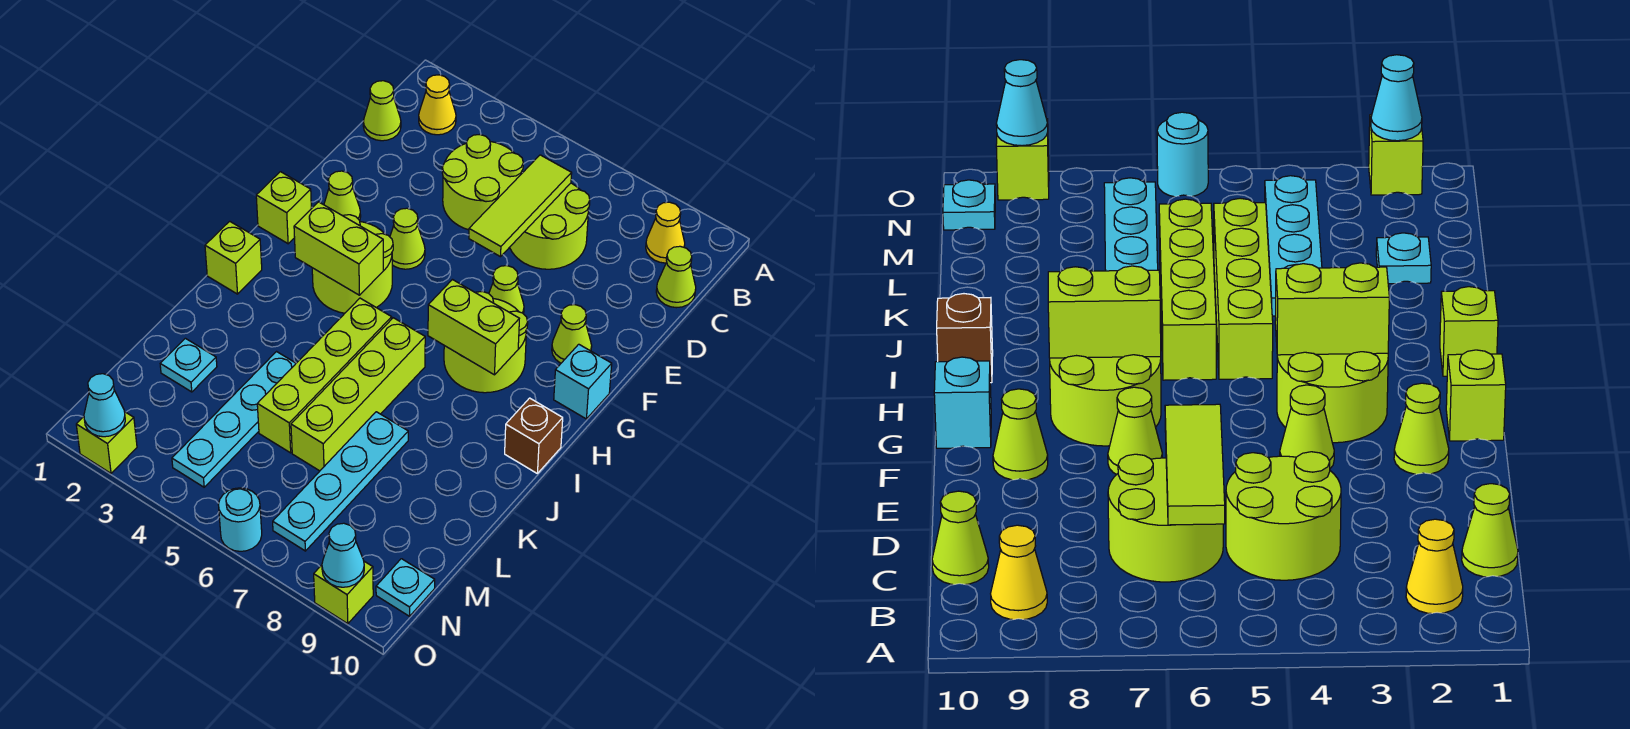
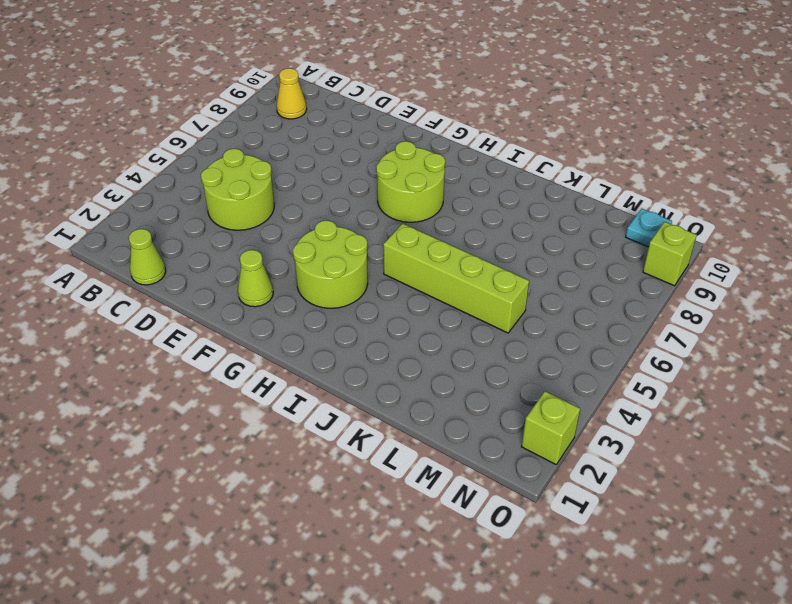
none -> yellow cone B2 level 1
none -> lime round brick C6:D7 level 1
none -> lime cone C10 level 1
none -> lime cone F4 level 1

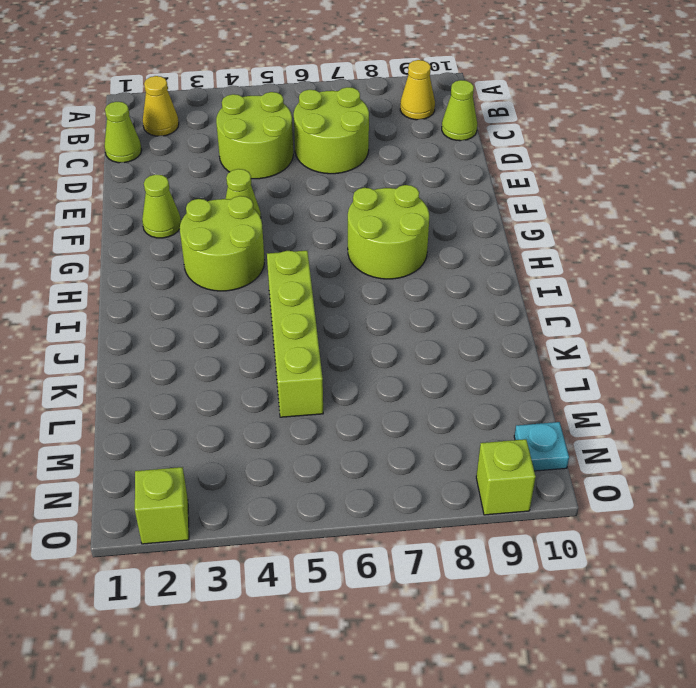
none -> lime cone F7 level 1
none -> lime cone F9 level 1
none -> lime brick G1 level 1
none -> cyan brick G10 level 1

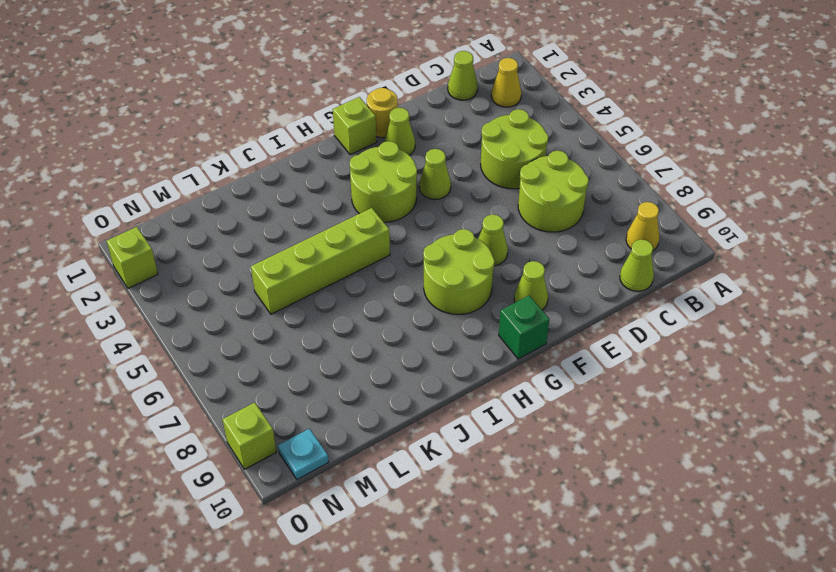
yellow round brick F1 level 1 -> none
green brick G10 level 1 -> cyan brick G10 level 1
none -> lime brick I1 level 1
none -> lime brick I6:L6 level 1
none -> brown brick I10 level 1
none -> cyan plate K4:N4 level 1

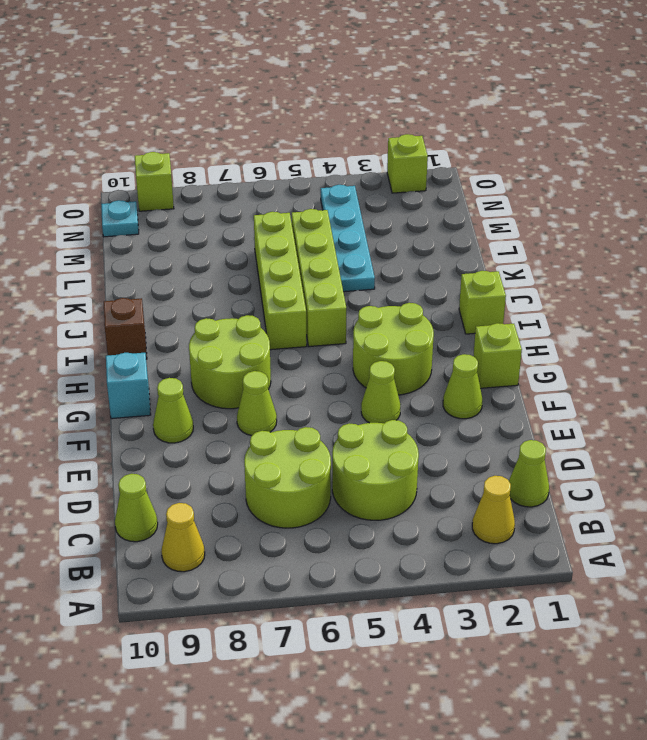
none -> cyan plate K7:N7 level 1
none -> cyan plate L2 level 1
none -> cyan round brick O6 level 1
none -> lime tile C6:E6 level 2

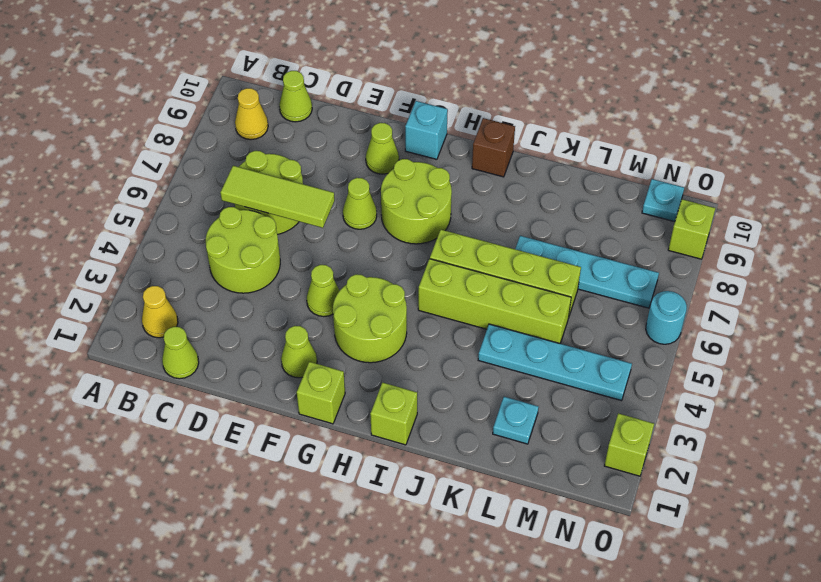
none -> lime brick H3:H4 level 2
none -> lime brick H7:H8 level 2
none -> cyan cone O2 level 2
none -> cyan cone O9 level 2

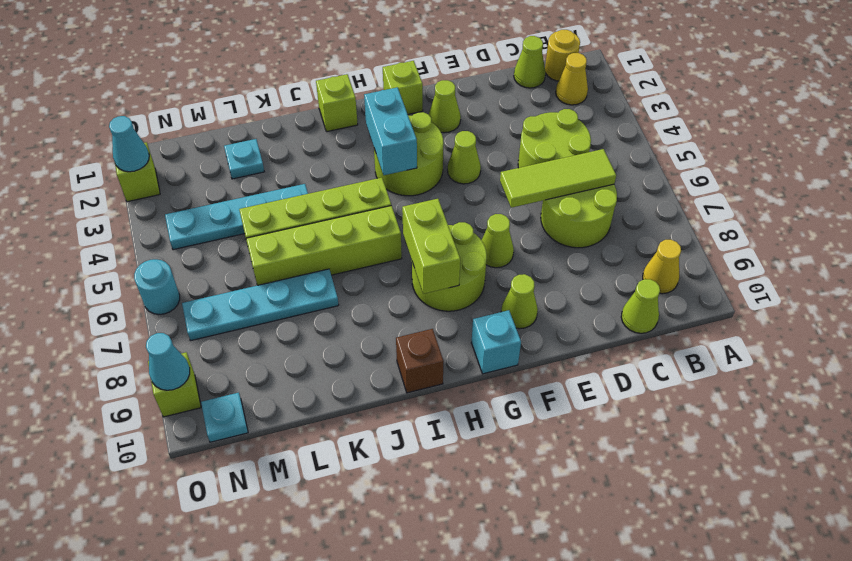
yellow round brick B1 level 1 -> none
cyan brick H3:H4 level 2 -> lime brick H3:H4 level 2

